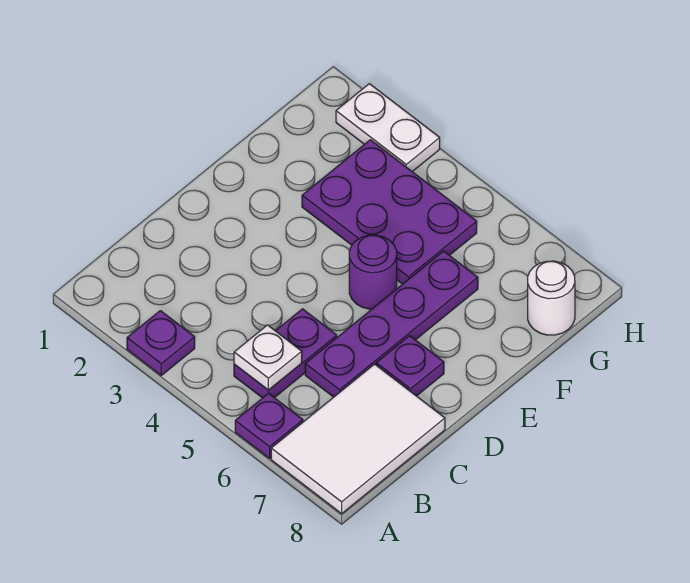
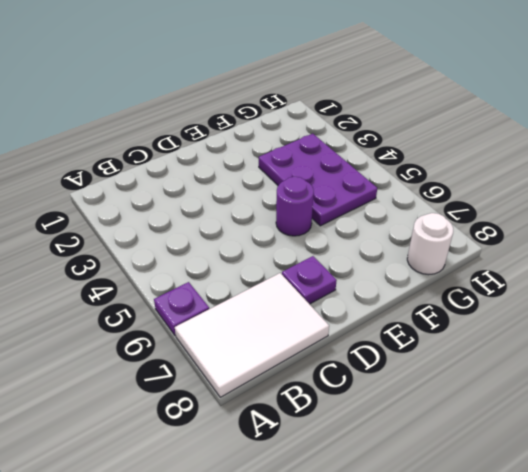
none -> purple plate A3 level 1
none -> purple plate B5:C5 level 1

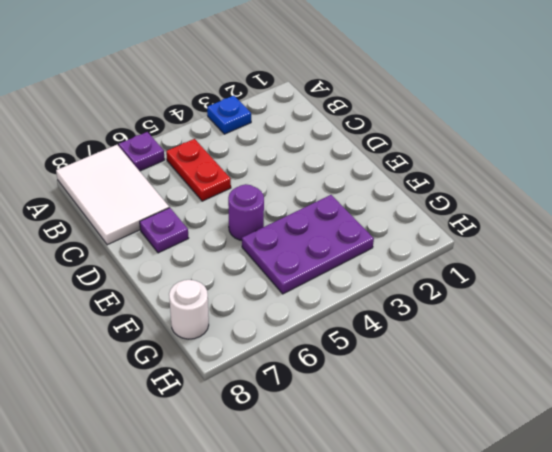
blue plate A3 level 1 -> purple plate A3 level 1
red plate B5:C5 level 1 -> purple plate B5:C5 level 1
none -> purple plate C6:F6 level 1
none -> white plate H2:H3 level 1

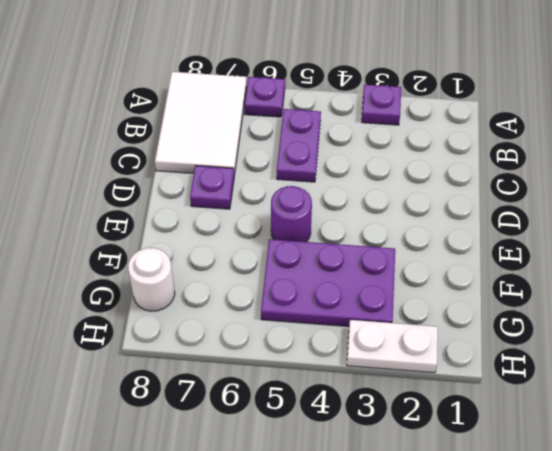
none -> purple plate C6:F6 level 1
none -> white plate B5 level 2

